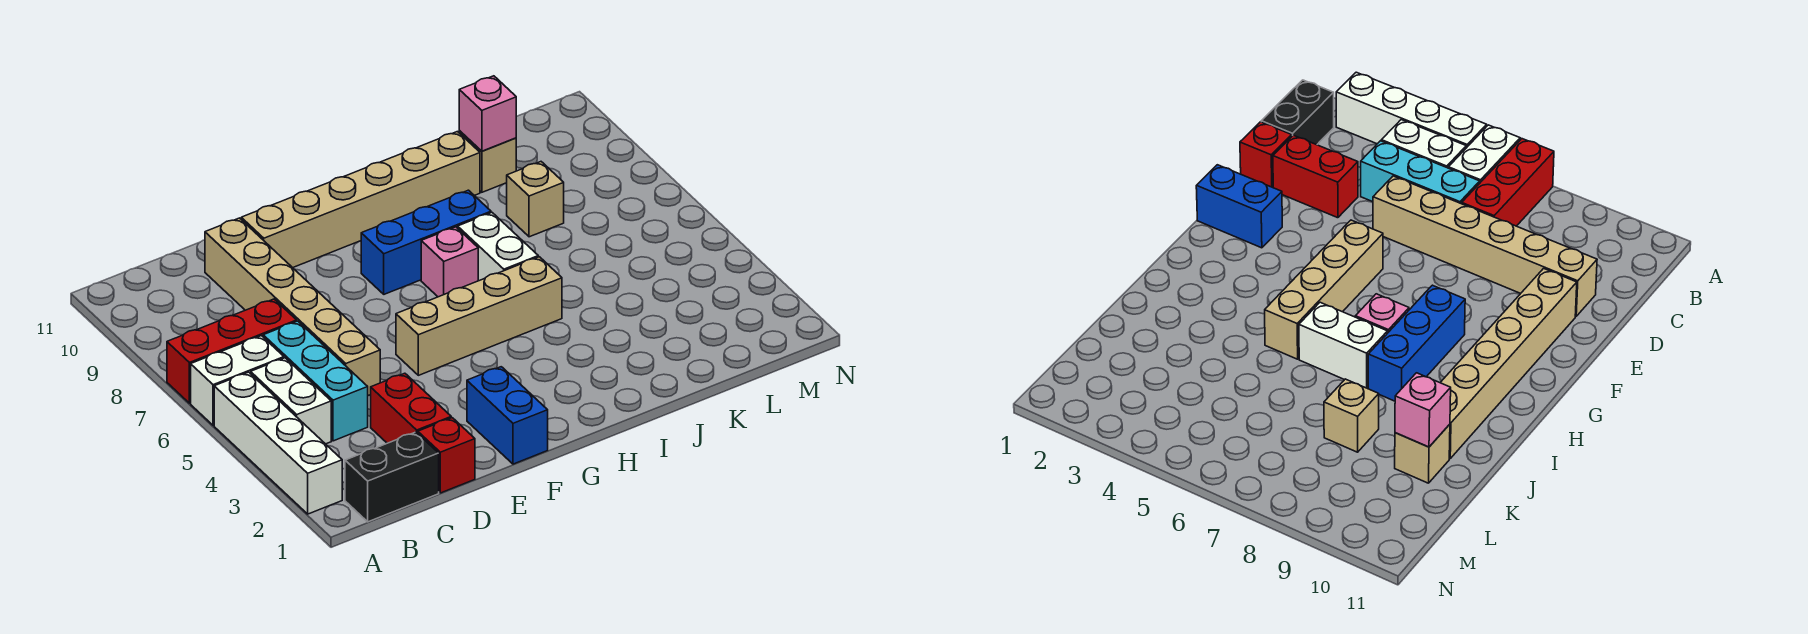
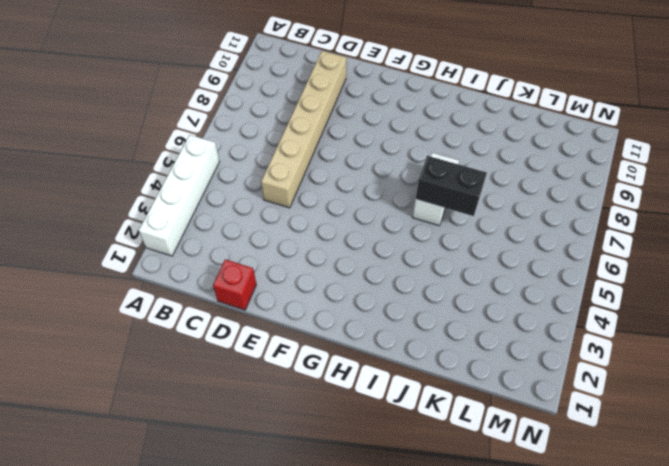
black brick I6:J6 level 2 -> black brick B1:C1 level 1
none -> white brick A6:B6 level 1
none -> red brick A7:C7 level 1
none -> white brick B4:B5 level 1

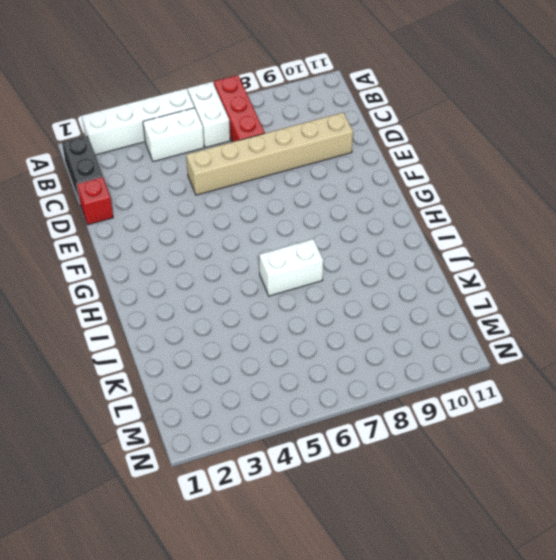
none -> cyan brick C4:C6 level 1
none -> red brick D2:D3 level 1
none -> tan brick E10:J10 level 1

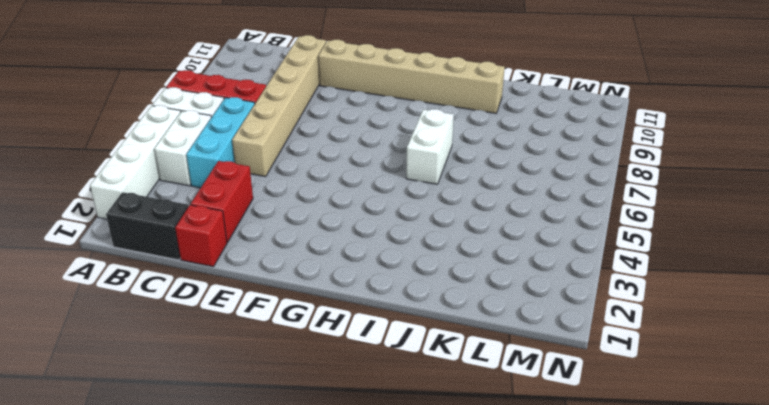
none -> blue brick F1:F2 level 1
none -> tan brick F5:I5 level 1
none -> blue brick G8:I8 level 1

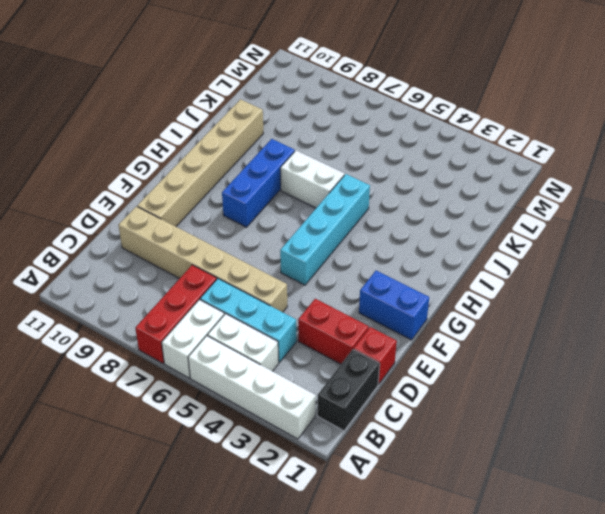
cyan brick F5:I5 level 1 -> tan brick F5:I5 level 1
none -> pink brick H7 level 1
none -> tan brick K8 level 1
none -> tan brick K10 level 1

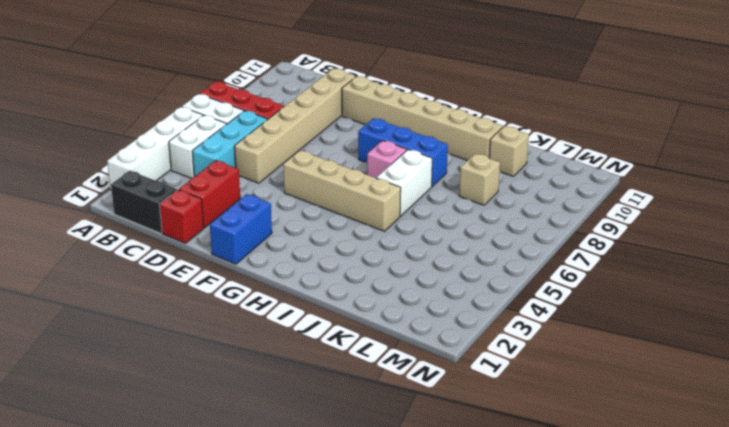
none -> pink brick K10 level 2

